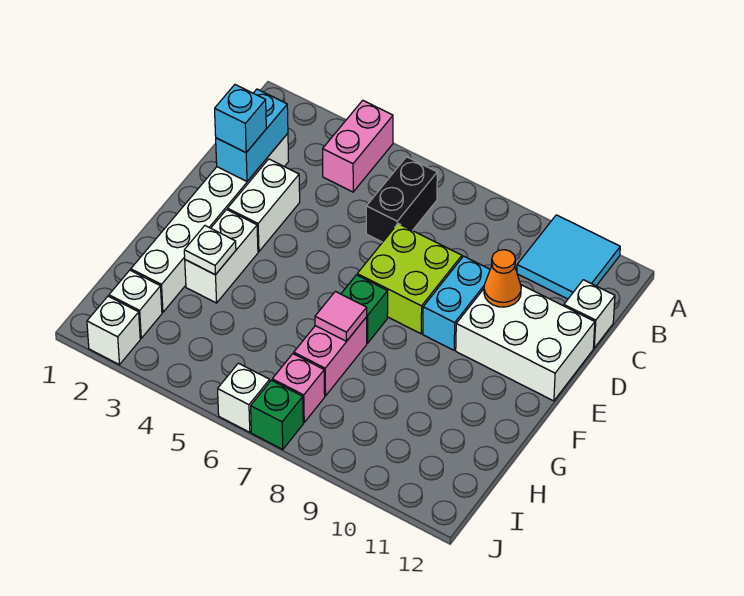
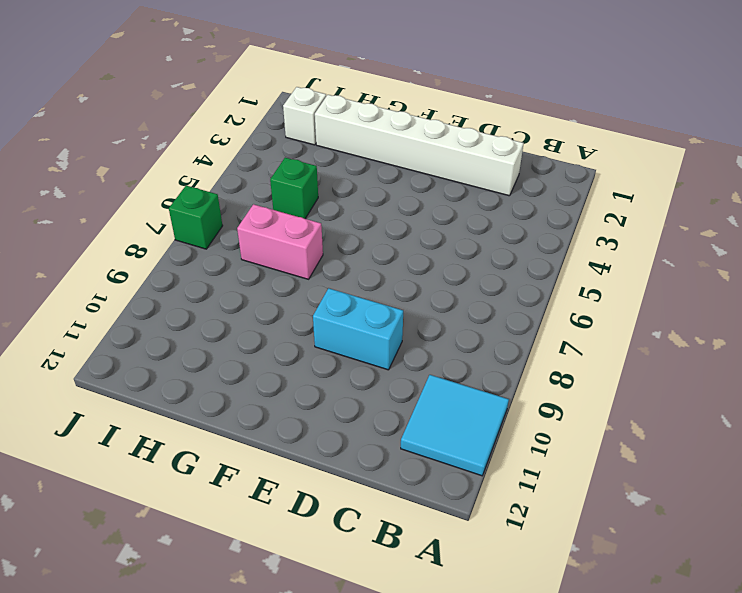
green brick H5 level 1 -> green brick F7 level 1
none -> pink brick A4:B4 level 1
none -> black brick B6:C6 level 1
none -> white brick C12 level 1

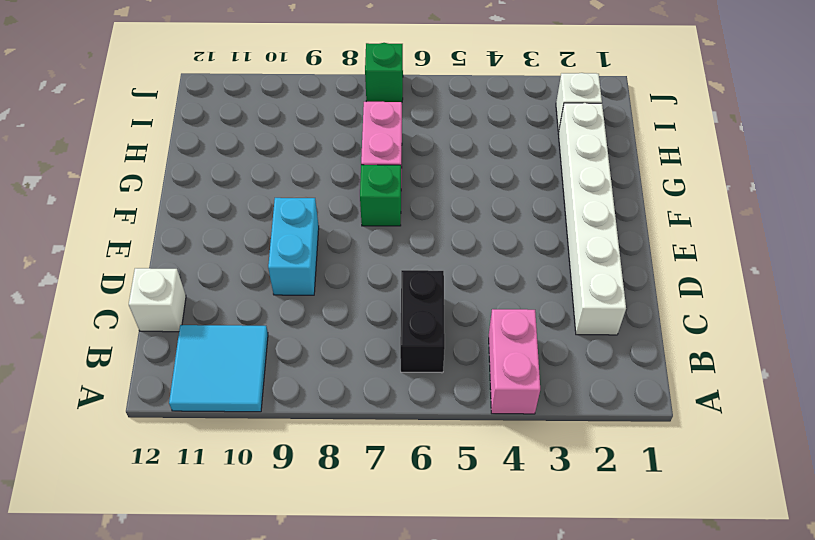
none -> white brick D3:E3 level 1
none -> lime brick D7:E8 level 1
none -> white brick D10:E12 level 1

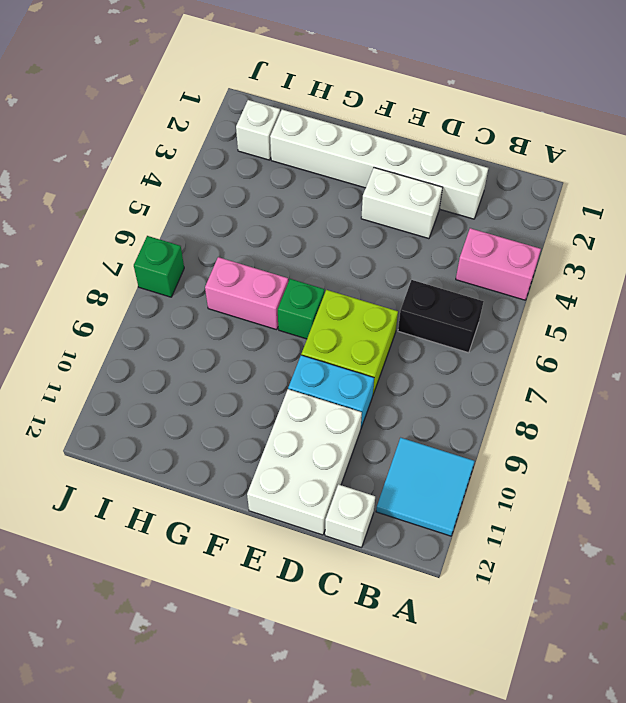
none -> white brick F3:G3 level 1
none -> pink brick I7 level 1
none -> white brick J2 level 1

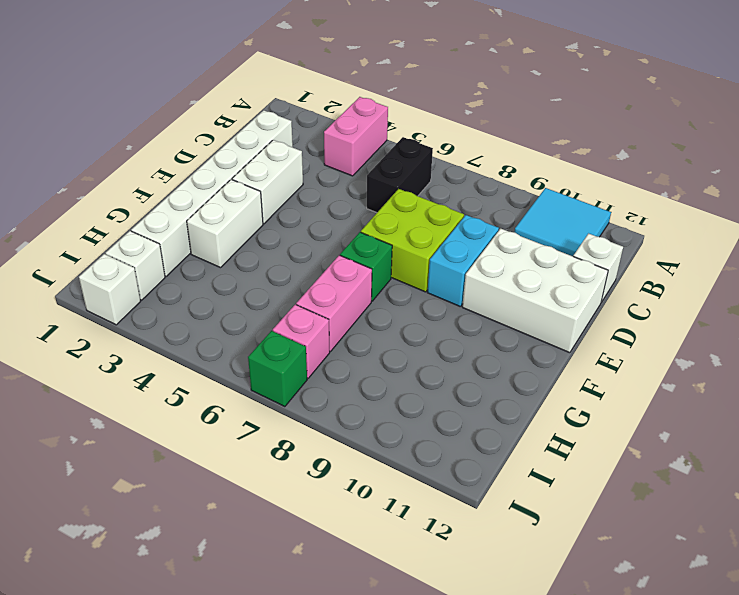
none -> white brick J6 level 1
none -> cyan brick C2:D2 level 2
none -> orange cone D10 level 2

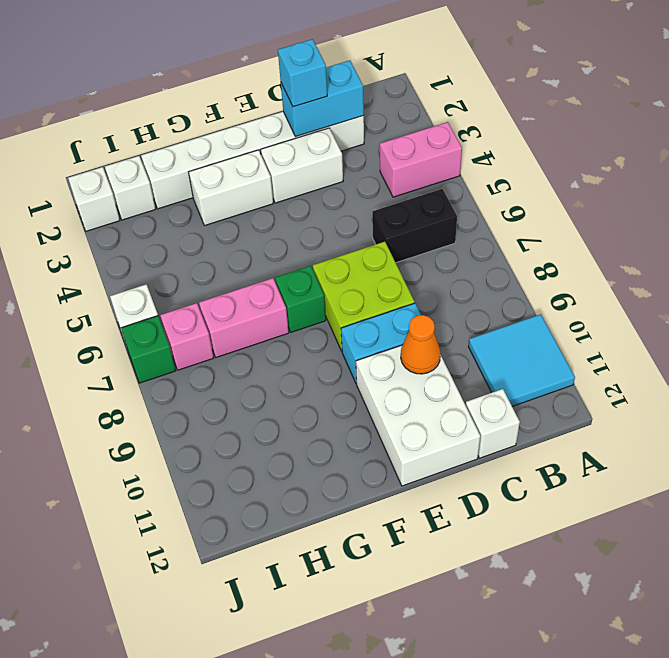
none -> white plate G3 level 2
none -> pink tile G7 level 2

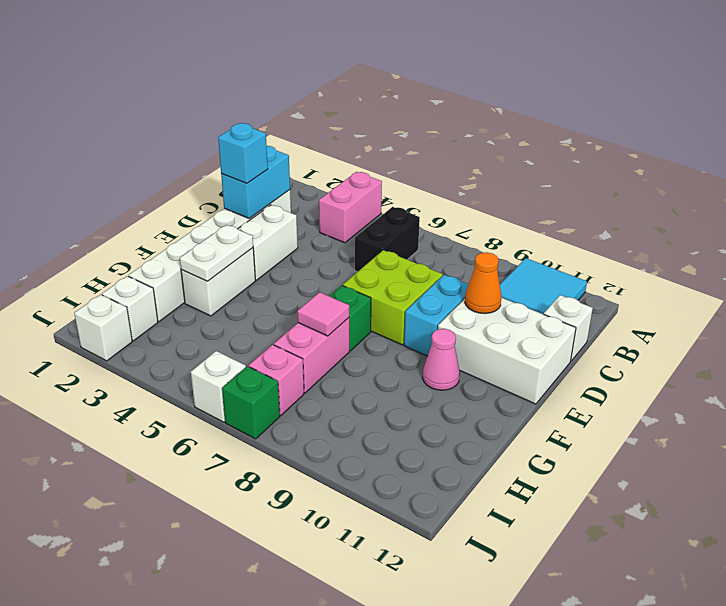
white plate F3:G3 level 2 -> white plate G3 level 2
pink cone F10 level 1 -> none

